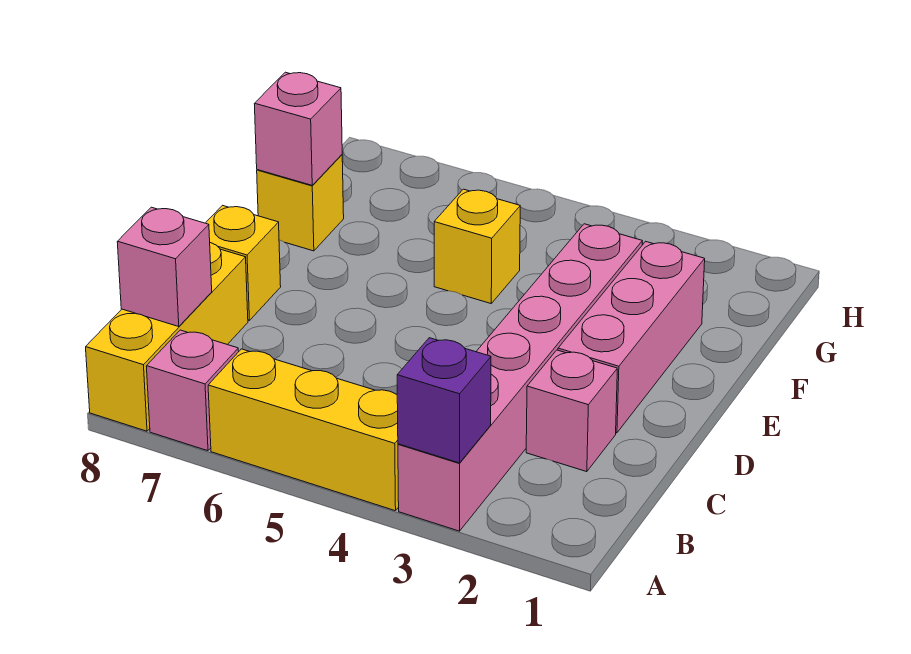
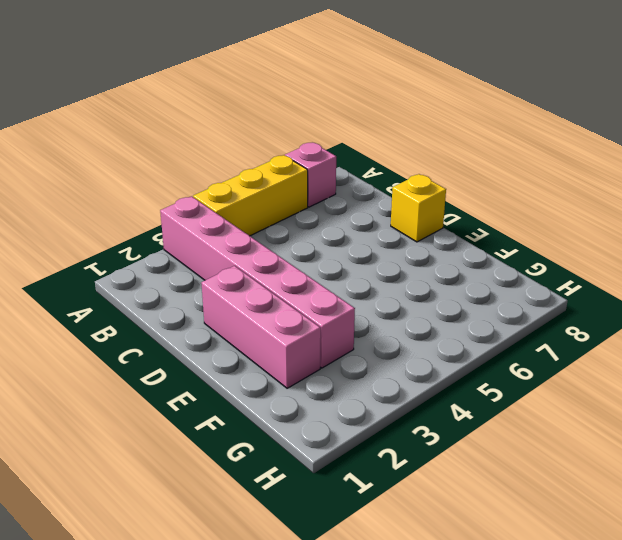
none -> yellow brick A8:C8 level 1
none -> pink brick C2 level 1
none -> yellow brick F5 level 1

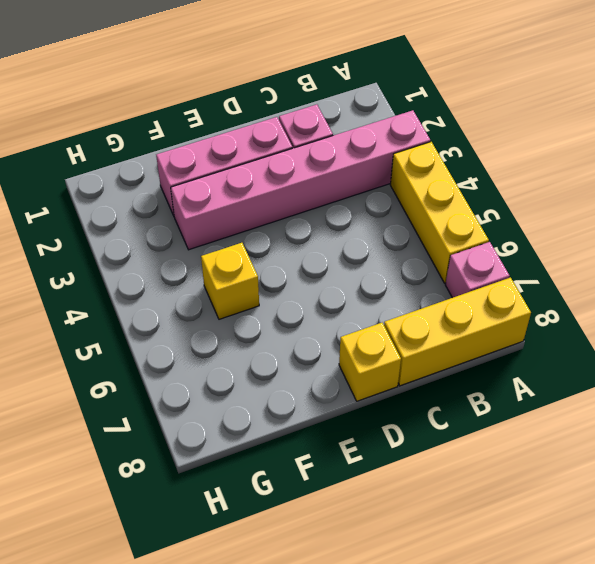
none -> yellow brick F8 level 1
none -> purple brick A3 level 2
none -> pink brick B8 level 2

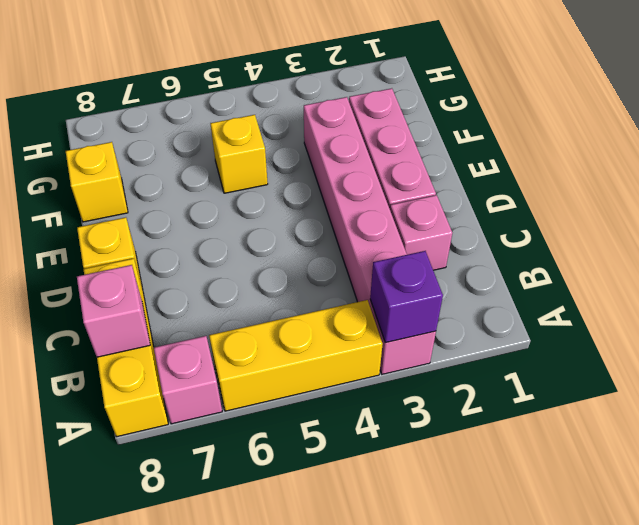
none -> pink brick F8 level 2

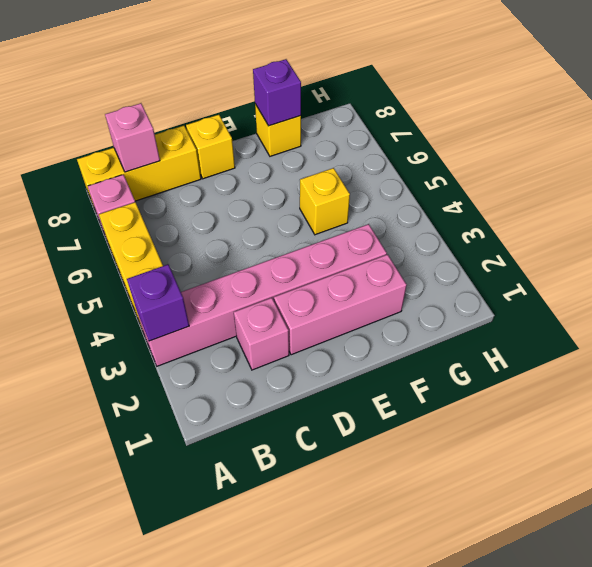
purple brick F8 level 2 -> pink brick F8 level 2

